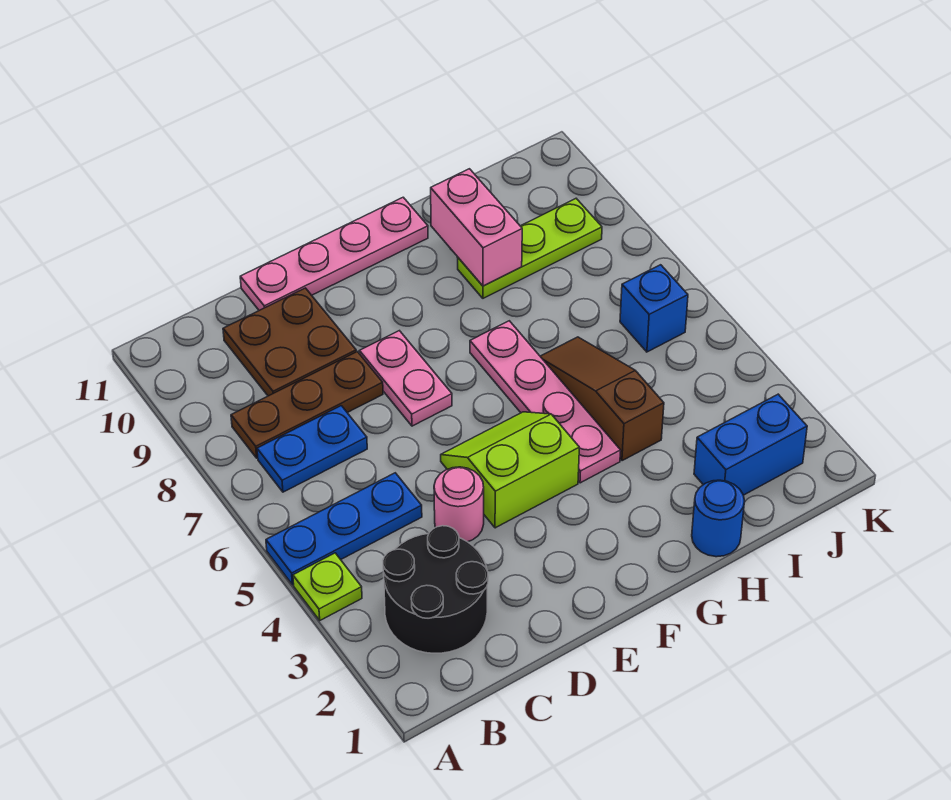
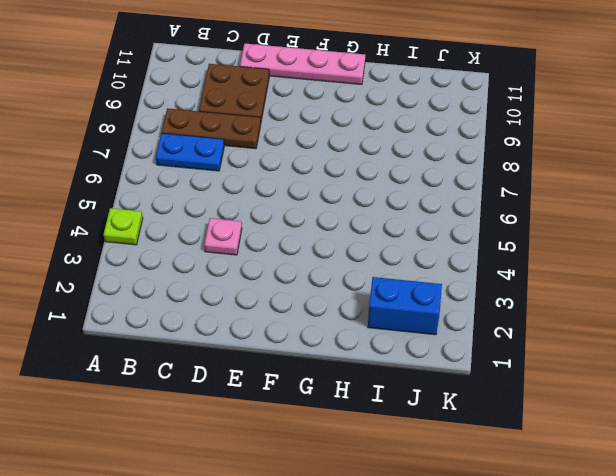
pink plate D4 level 1 -> pink round brick D4 level 1
none -> blue plate A5:C5 level 1
none -> black round brick B2:C3 level 1
none -> lime slope E4:F5 level 1 top 4

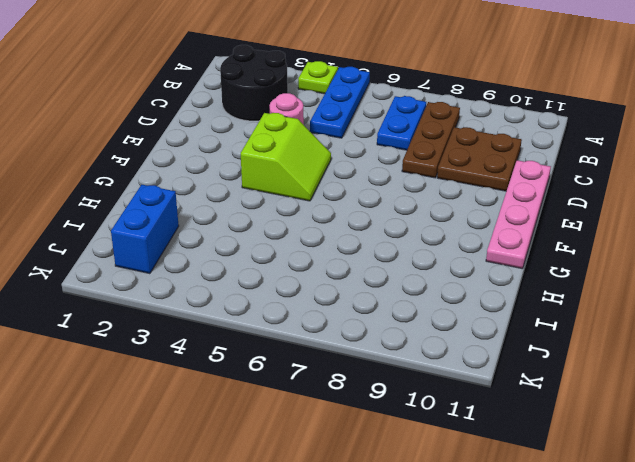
none -> pink plate E7:E8 level 1
none -> pink plate G4:G7 level 1
none -> blue round brick H1 level 1

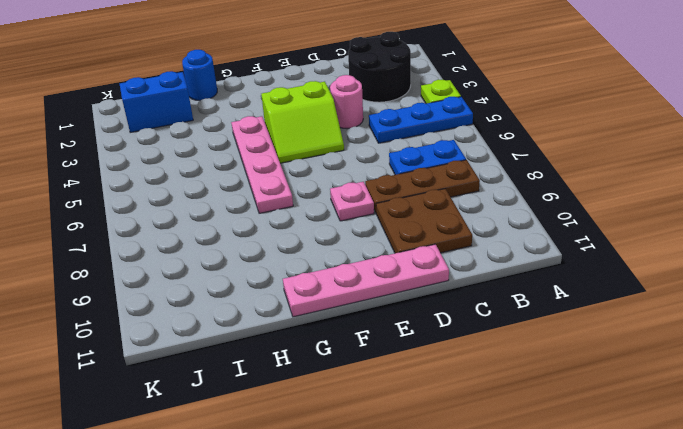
pink plate E8 level 1 -> pink plate E7:E8 level 1
none -> brown slope H4:H6 level 1 top 4
none -> lime plate H9:J9 level 1
none -> blue brick J6 level 1

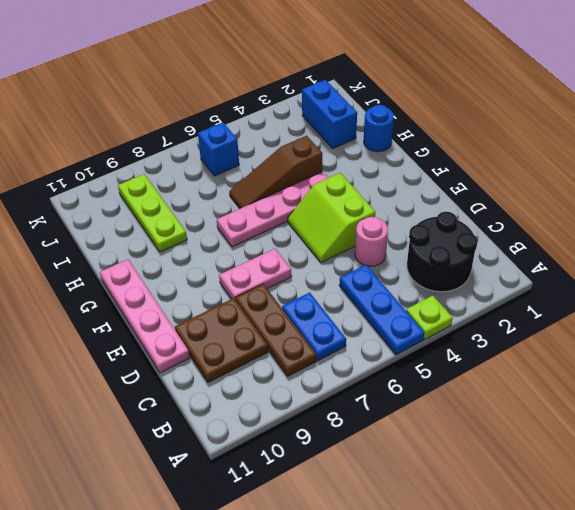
none -> pink brick H9:H10 level 2

